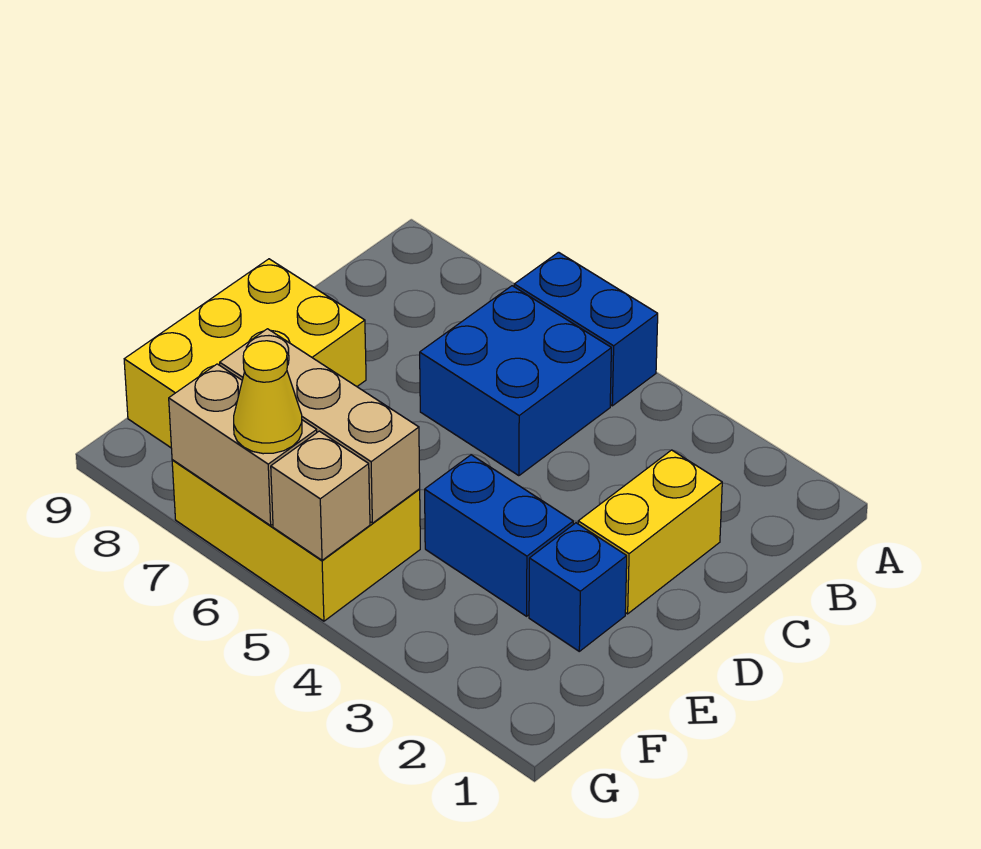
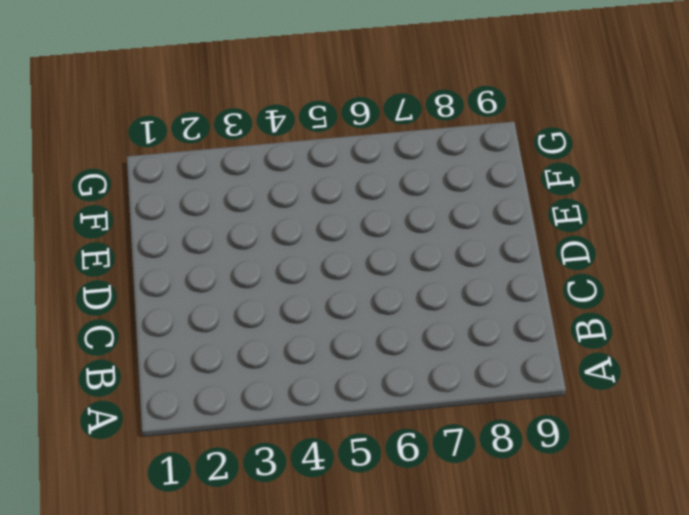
none -> blue brick A5:A6 level 1
none -> blue brick B5:C6 level 1

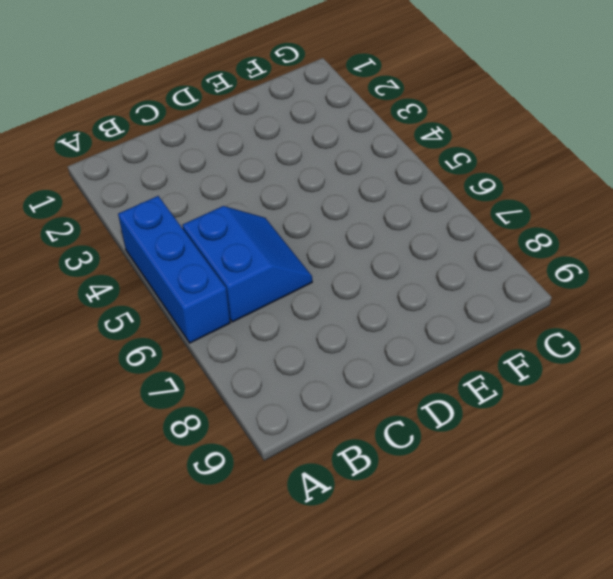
blue brick A4:A6 level 1 -> blue brick A5:A6 level 1
blue slope B5:C6 level 1 top B -> blue brick B5:C6 level 1
none -> yellow brick C2:D2 level 1
none -> yellow brick D8:F9 level 1

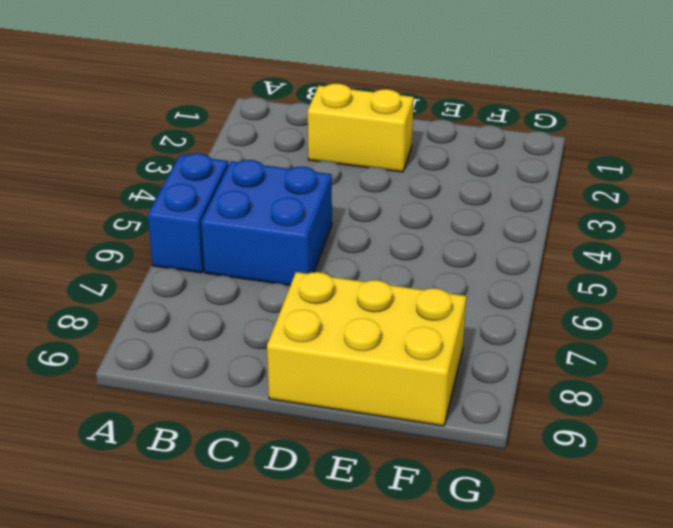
none -> blue brick E2 level 1
none -> blue brick E3:E4 level 1

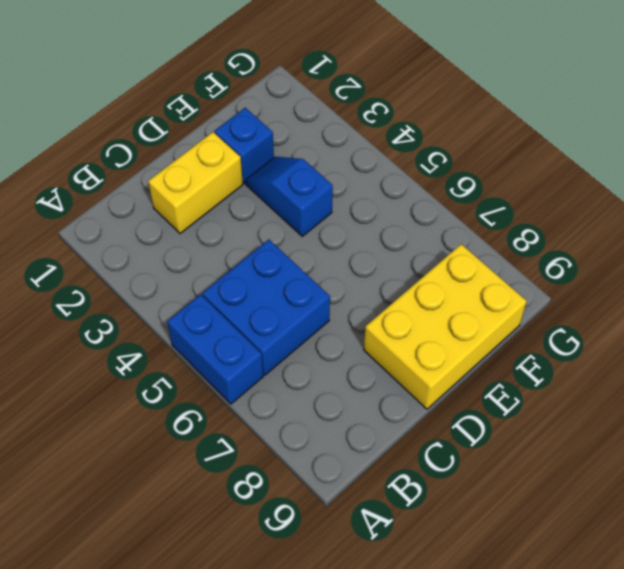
blue slope E3:E4 level 1 top 4 -> blue brick E3:E4 level 1
none -> yellow brick F5:G7 level 1
none -> tan brick F5:F7 level 2

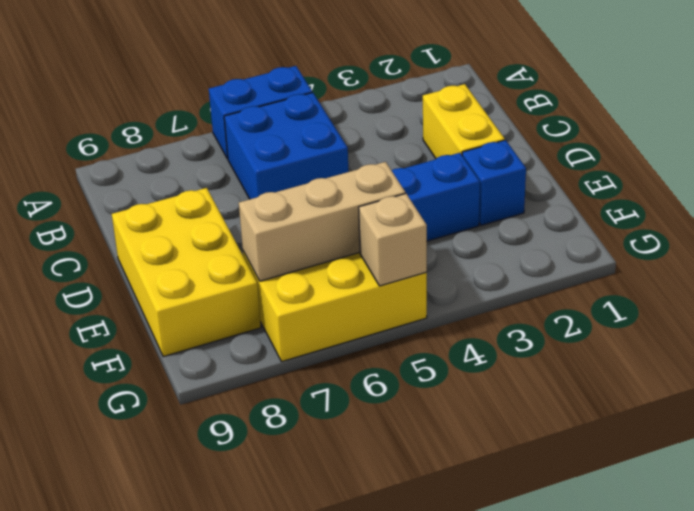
none -> tan brick G6:G7 level 2
none -> yellow cone G6 level 3

